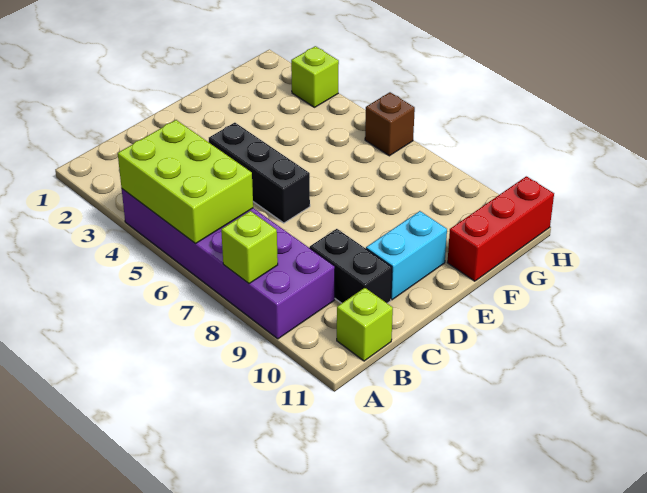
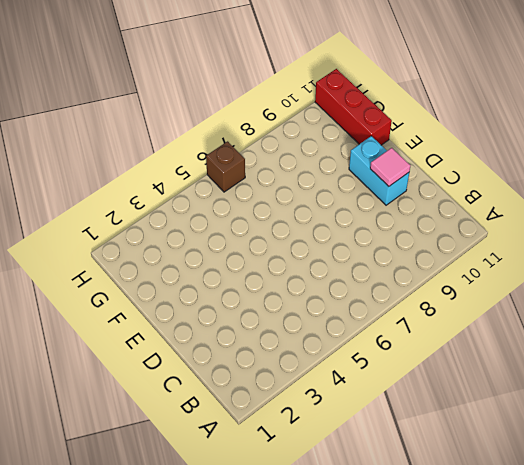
pink tile D10 level 2 -> none
none -> purple brick A4:B9 level 1
none -> lime brick B11 level 1

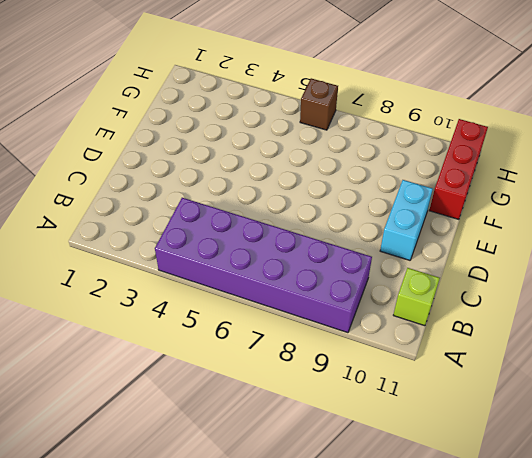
none -> black brick C9:C10 level 1
none -> black brick D4:D6 level 1

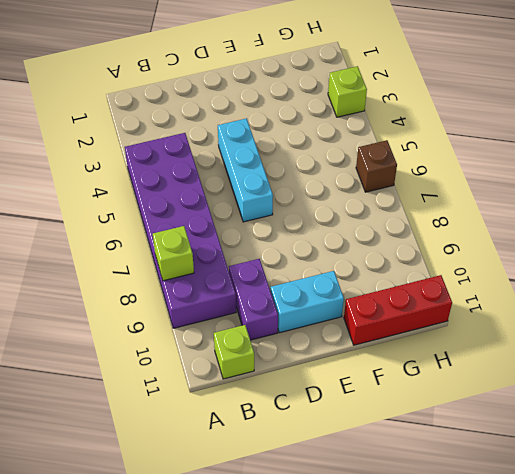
purple brick C9:C10 level 1 -> black brick C9:C10 level 1
cyan brick D4:D6 level 1 -> black brick D4:D6 level 1
none -> lime brick A4:B6 level 2

